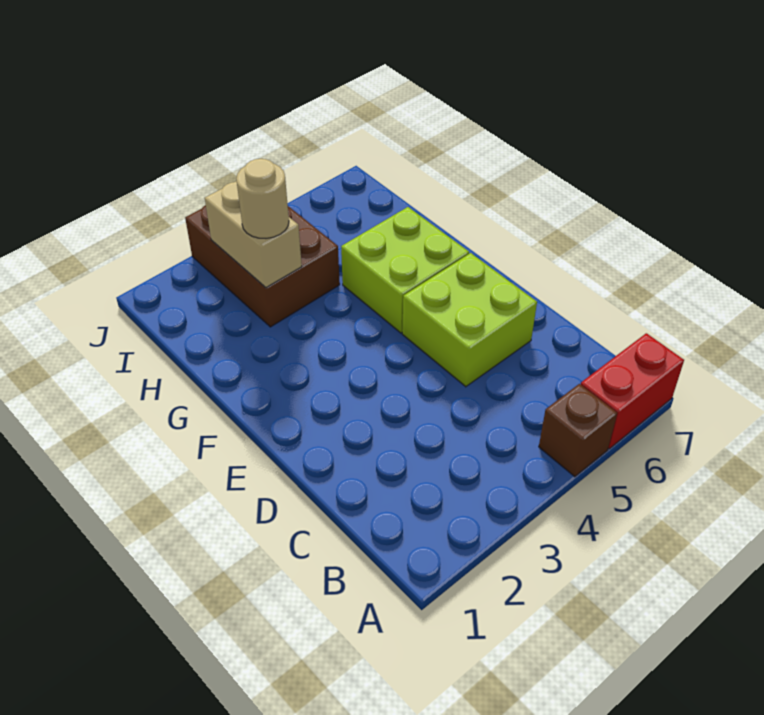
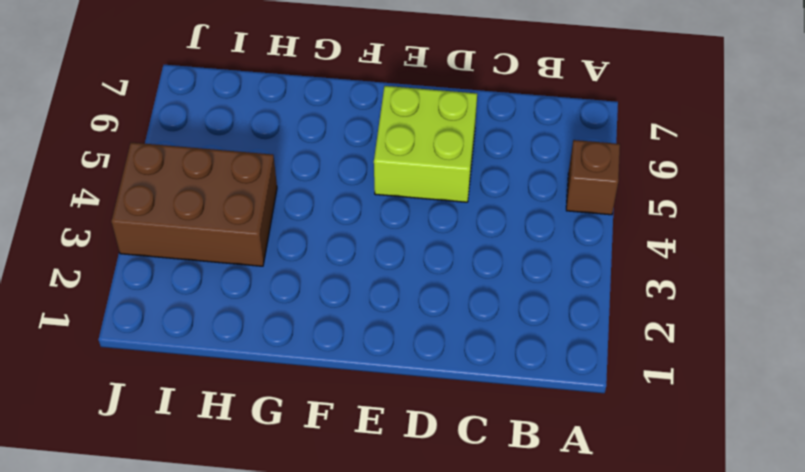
none -> red brick A6:A7 level 1
none -> lime brick F5:G6 level 1

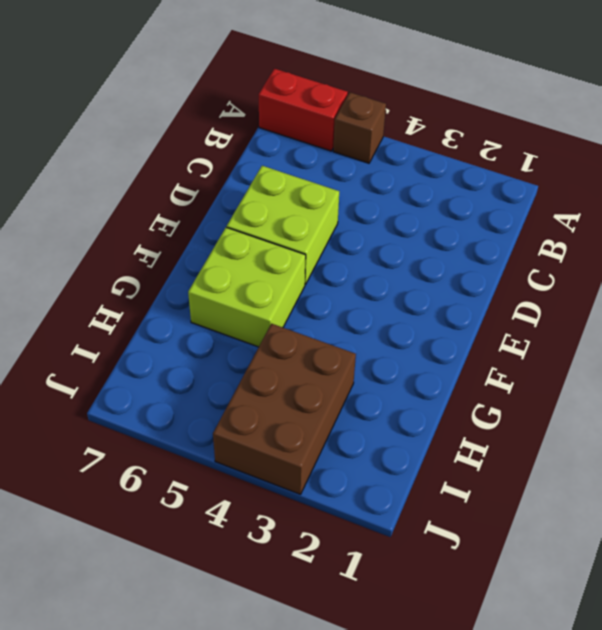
none -> tan brick H3:I3 level 2
none -> tan round brick H3 level 3

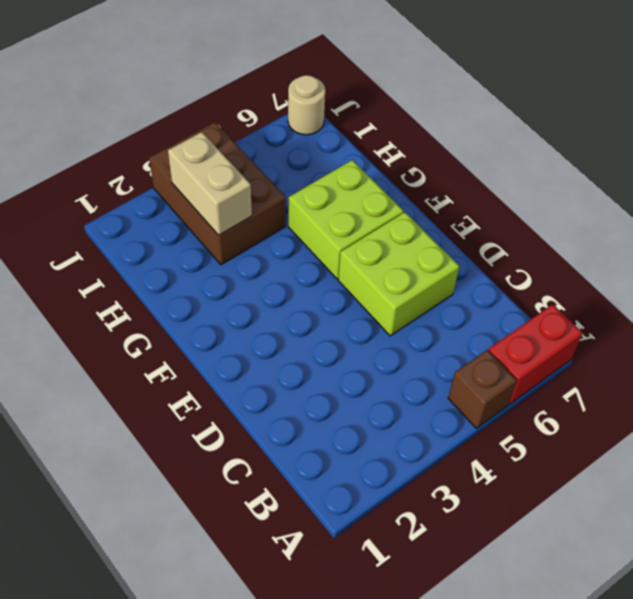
tan round brick J7 level 1 -> tan round brick H3 level 3

